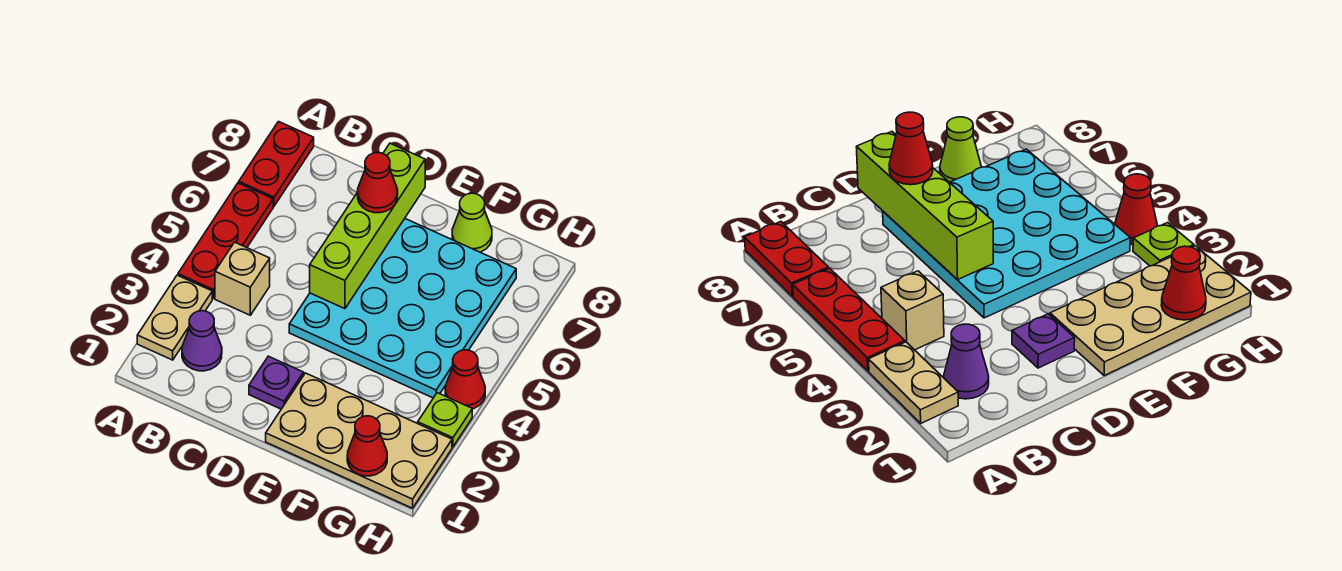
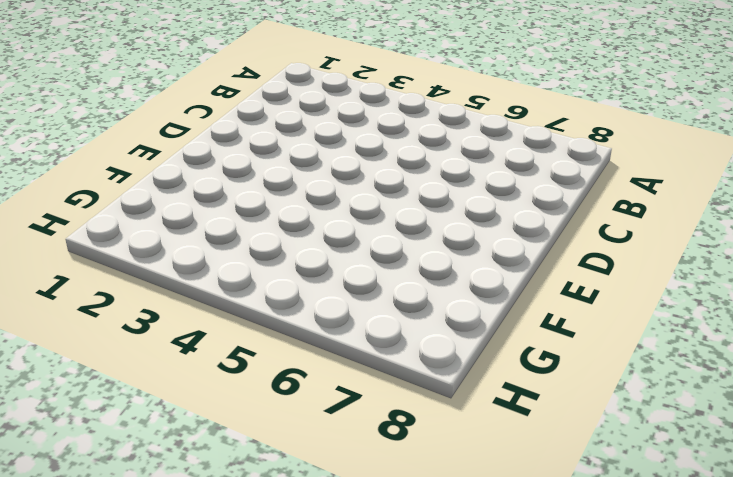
none -> tan plate A2:A3 level 1
none -> red plate A4:A6 level 1
none -> red plate A7:A8 level 1

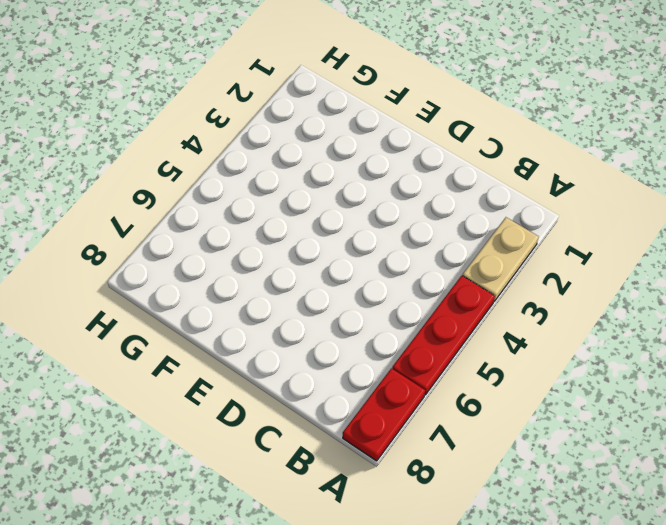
none -> purple cone B2 level 1
none -> tan brick B4 level 1
none -> purple plate D2 level 1

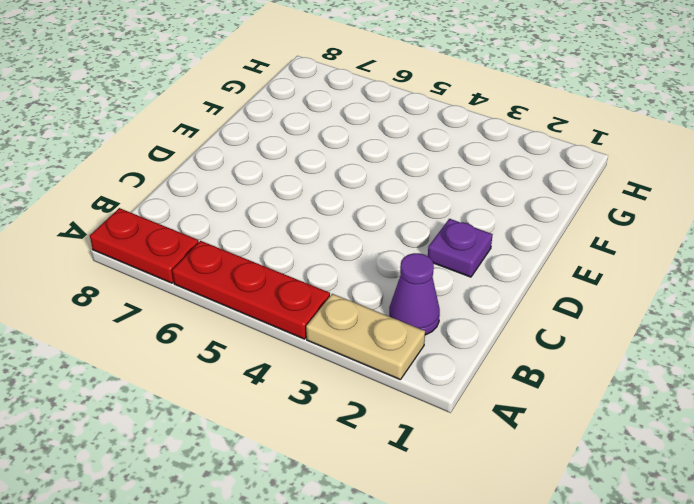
none -> tan brick B4 level 1
none -> cyan plate D4:G7 level 1
none -> tan plate E1:H2 level 1

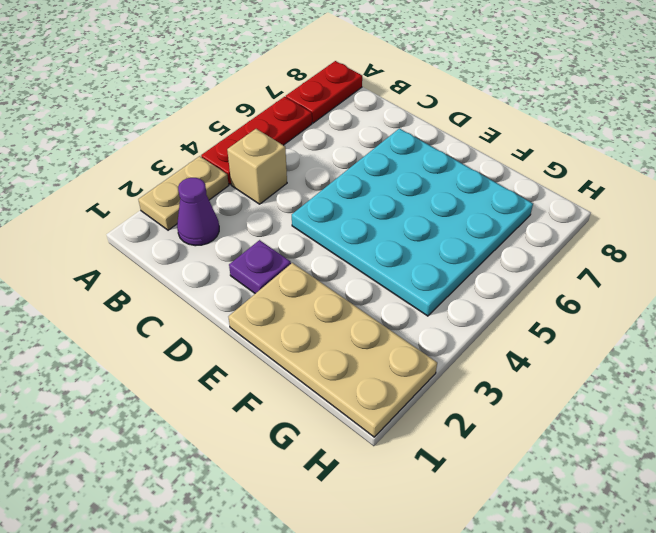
none -> lime cone F8 level 1
none -> lime plate H3 level 1
none -> red cone H4 level 1

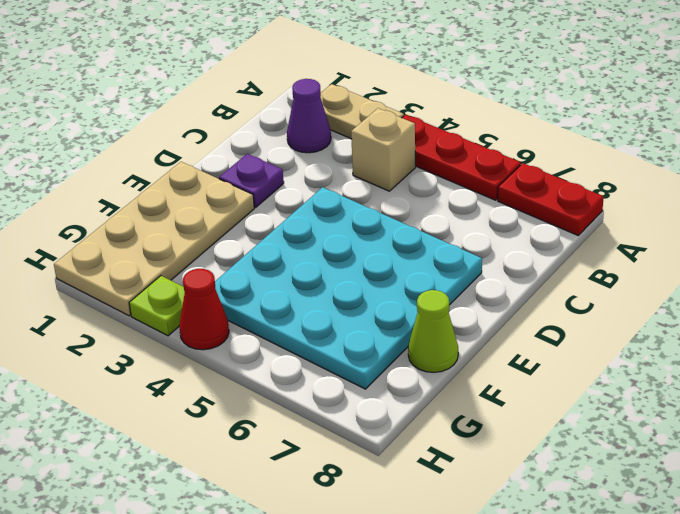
none -> lime brick D5:D8 level 2
none -> red cone G1 level 2
none -> red cone D7 level 3

